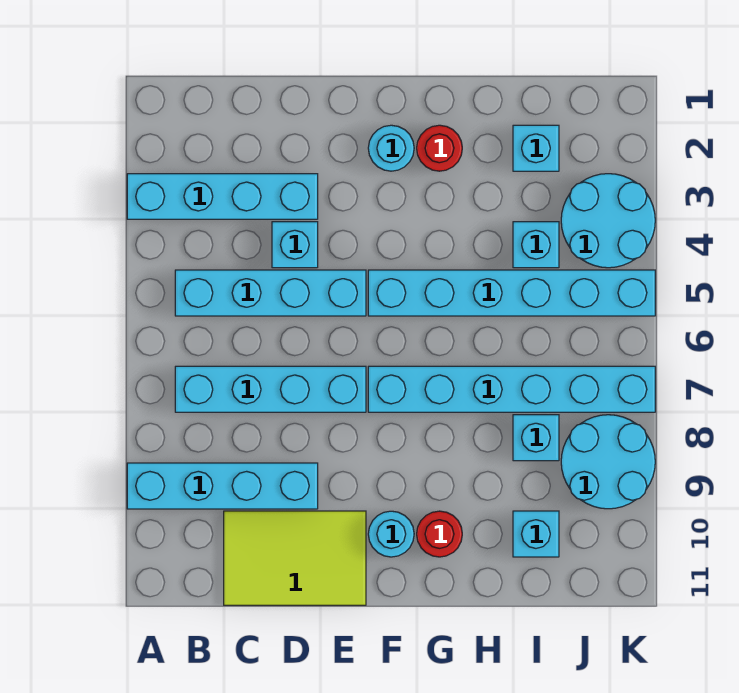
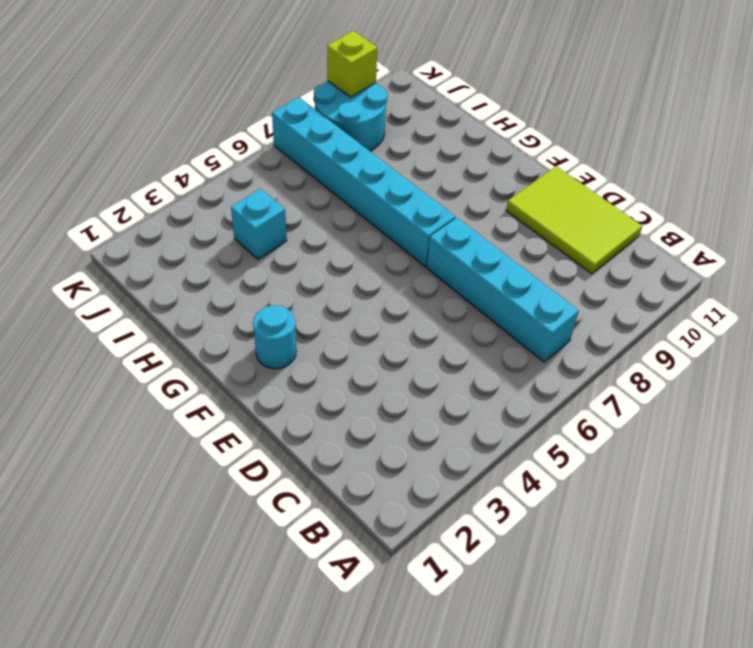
lime brick K9 level 2 -> none
none -> cyan brick A3:D3 level 1
none -> cyan brick A9:D9 level 1
none -> cyan brick B5:E5 level 1

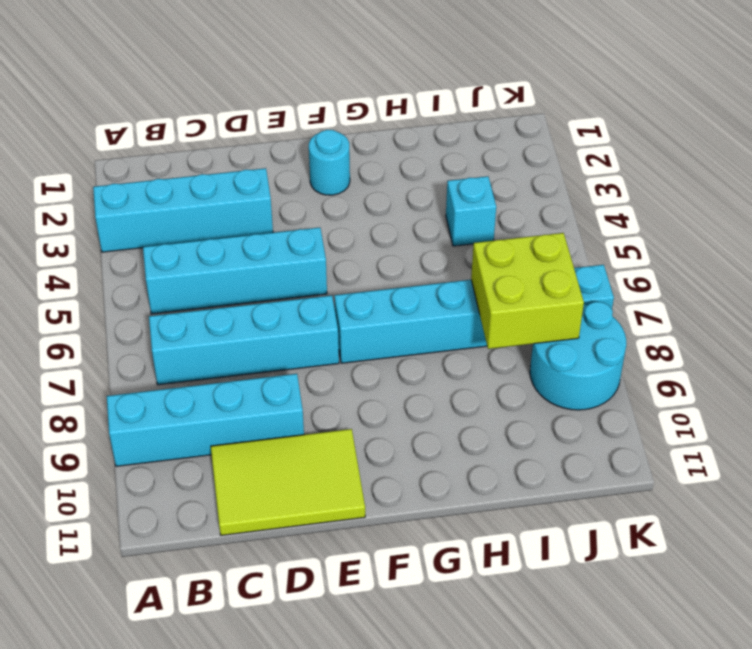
lime brick I7:J8 level 2 -> none
none -> cyan brick D4 level 1
none -> cyan brick F5:K5 level 1
none -> cyan round brick F10 level 1

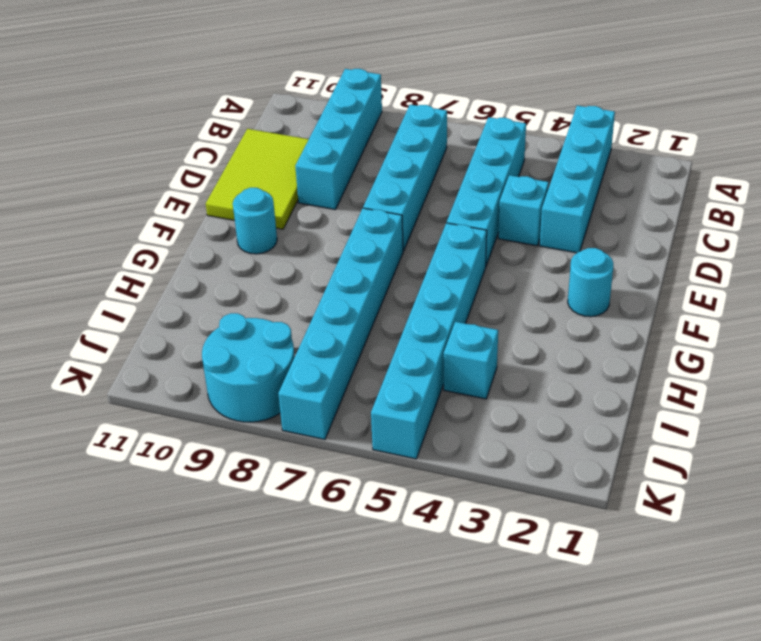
none -> red round brick G2 level 1
none -> red round brick G10 level 1
none -> cyan brick I2 level 1

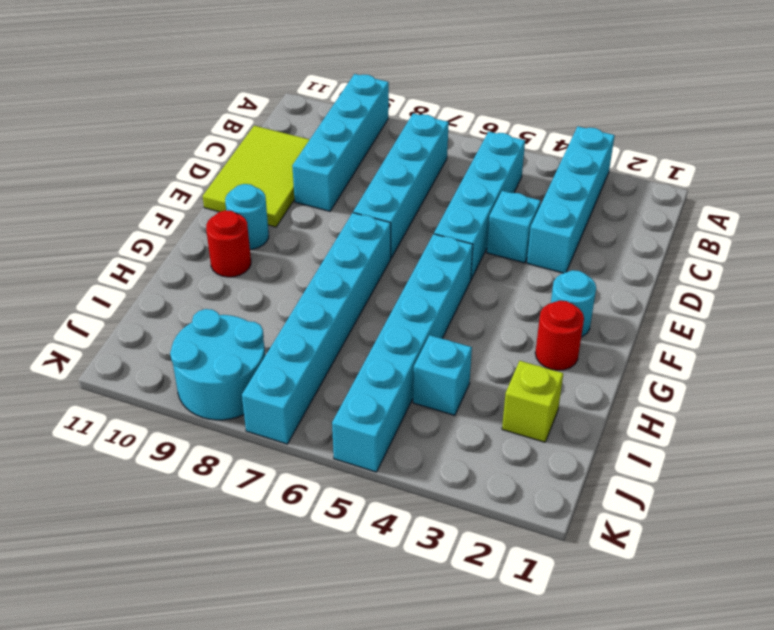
lime brick I2 level 1 -> cyan brick I2 level 1
none -> cyan brick I8 level 1
none -> cyan brick I10 level 1
none -> cyan round brick J3:K4 level 1

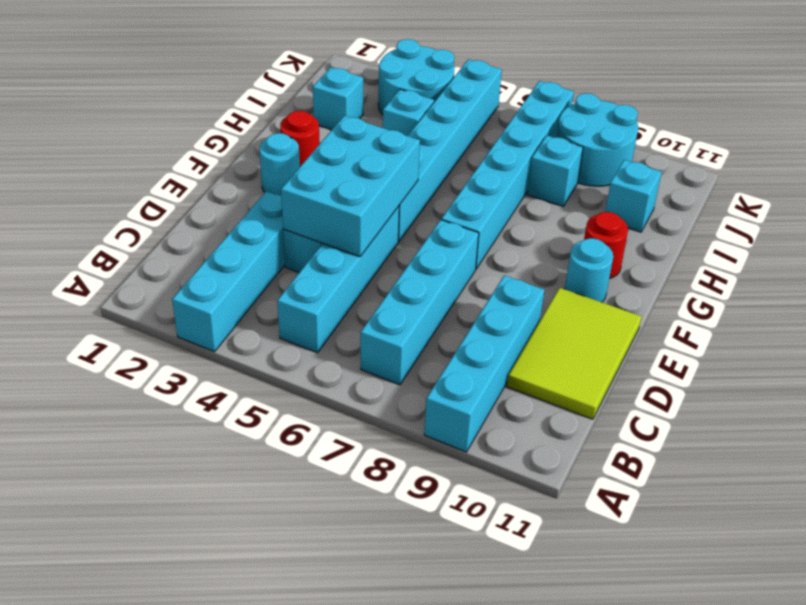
cyan brick D4:F5 level 2 -> none

